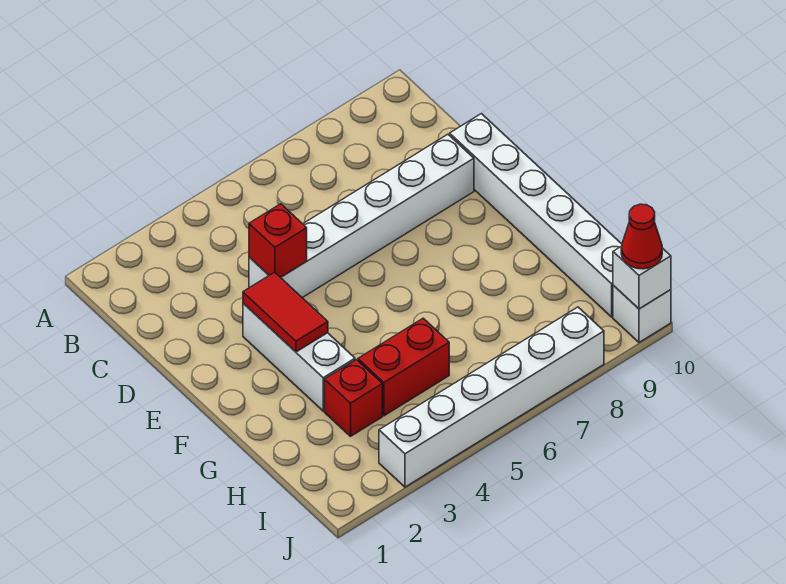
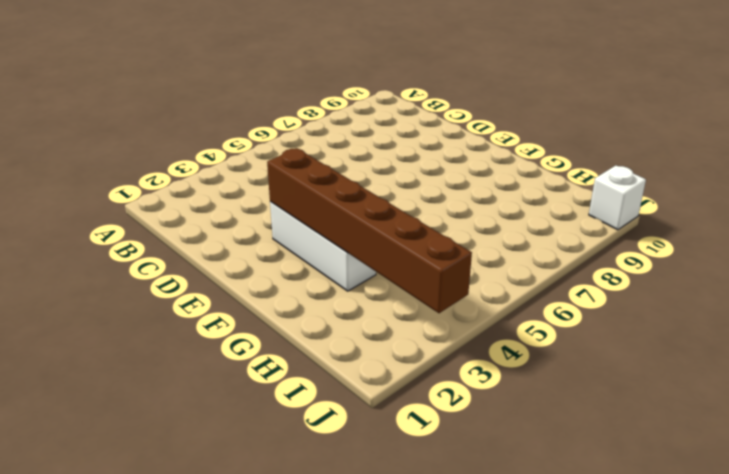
brown brick E3:J3 level 2 -> red tile E3:F3 level 2
none -> white brick D4:D9 level 1
none -> white brick D10:I10 level 1

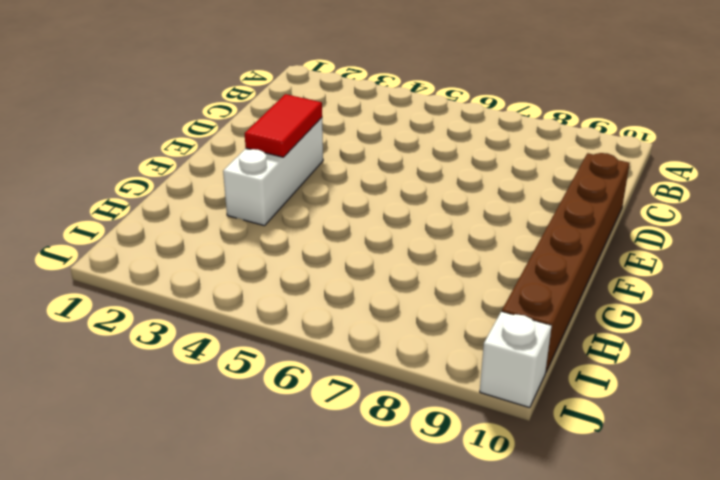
brown brick D10:I10 level 1 -> white brick D10:I10 level 1
none -> white brick D4:D9 level 1
none -> red brick H3 level 1

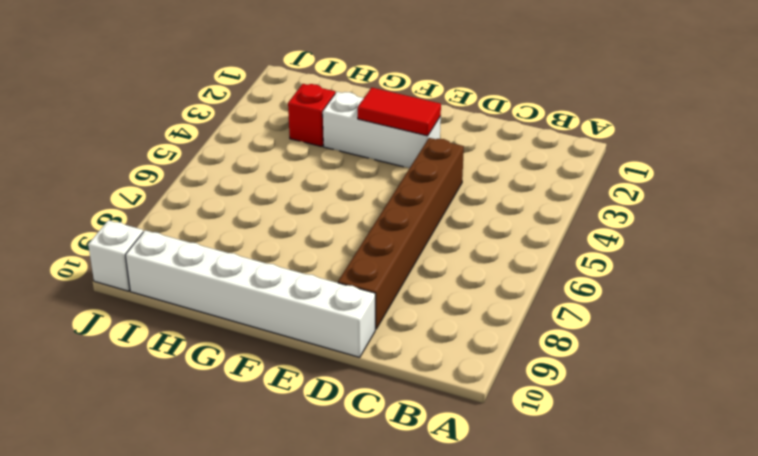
brown brick D4:D9 level 1 -> white brick D4:D9 level 1
none -> red brick H4:H5 level 1
none -> white brick J3:J8 level 1

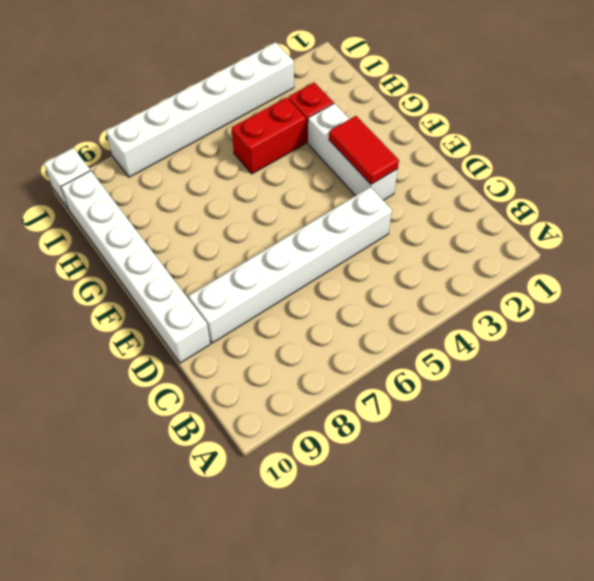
none -> red brick D4 level 2
none -> white brick J10 level 2

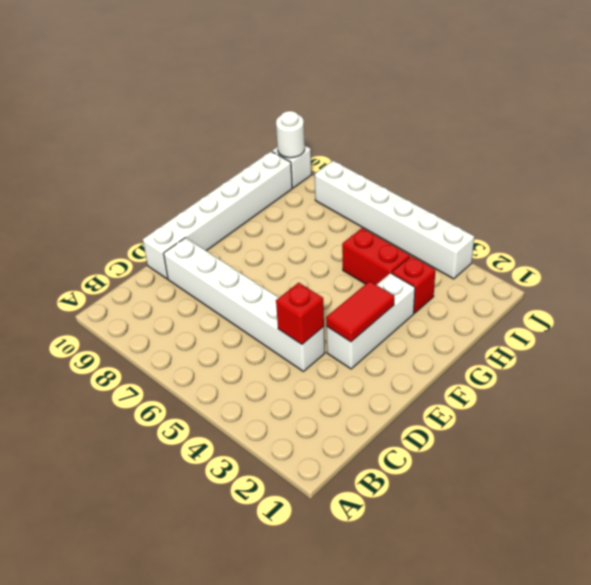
white round brick J10 level 2 -> white brick J10 level 2
none -> red cone J10 level 3

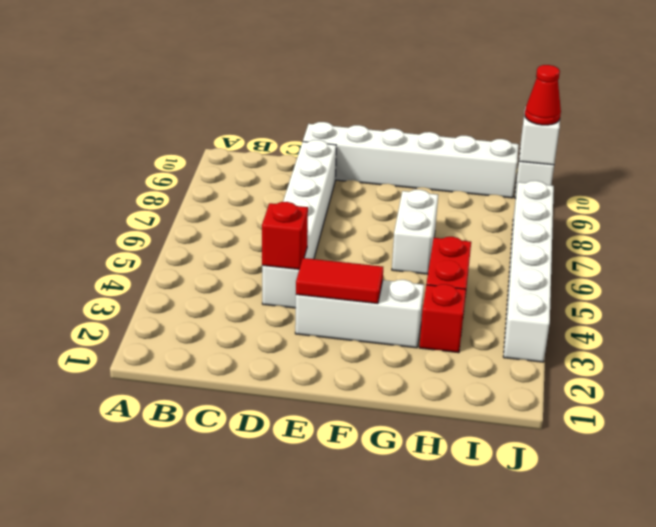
white brick G6:G7 level 1 -> none

